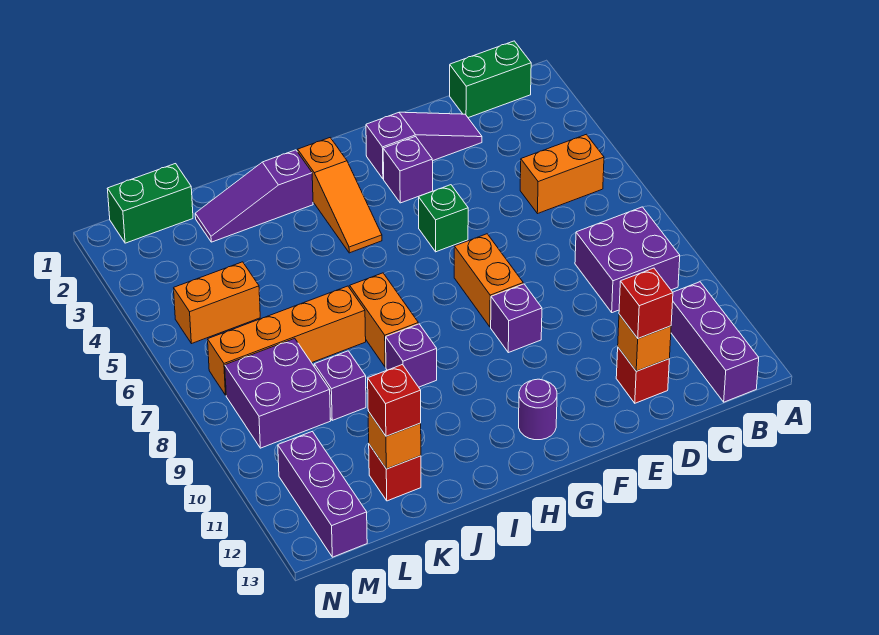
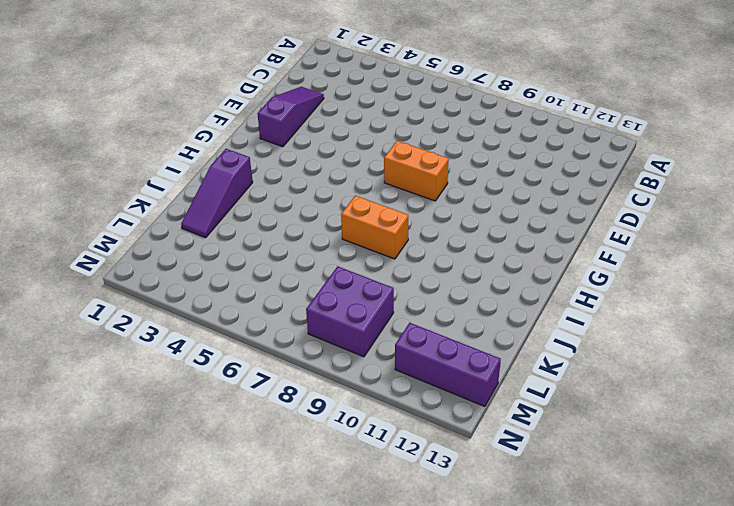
none -> green brick B1:C1 level 1
none -> orange brick B5:C5 level 1
none -> purple brick B8:C9 level 1

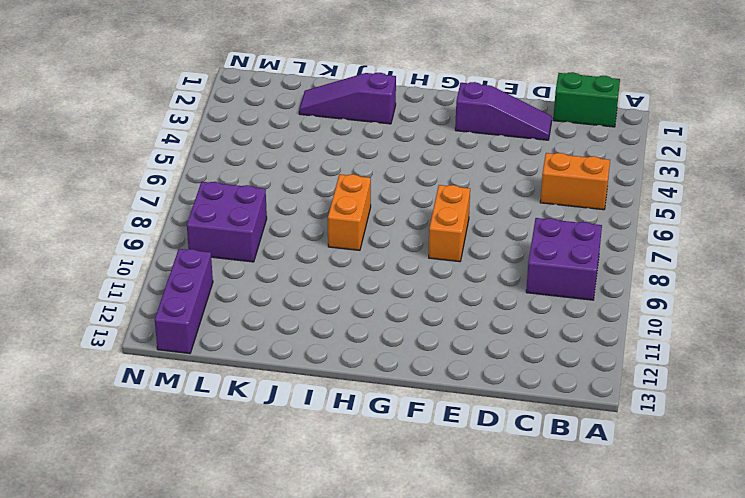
none -> purple brick B11:B13 level 1
none -> red brick D12 level 1
none -> purple brick F3 level 1

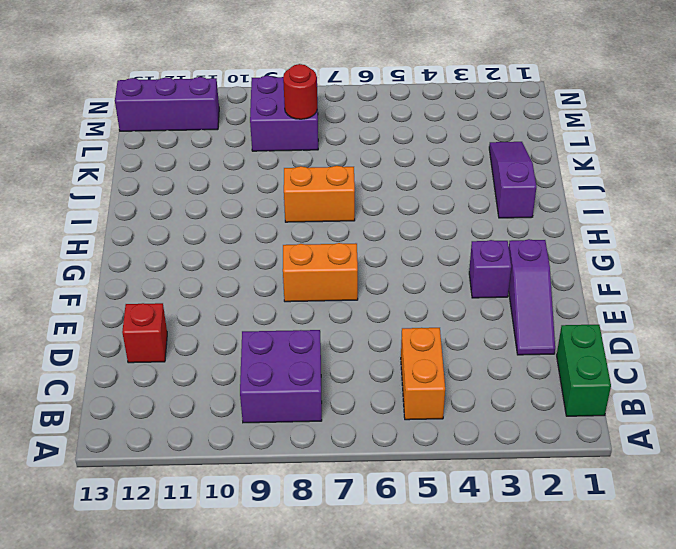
red round brick L8 level 2 -> none
none -> purple brick B11:B13 level 1
none -> green brick F5 level 1
none -> purple brick F9 level 1

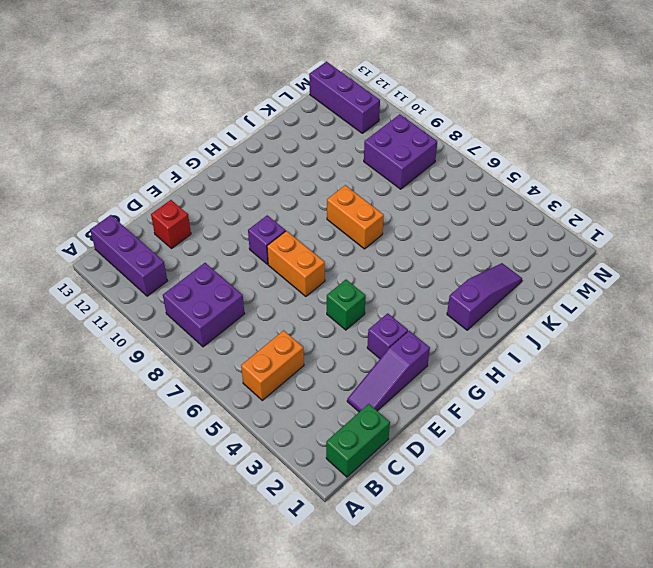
none -> purple round brick G12 level 1
none -> orange slope H2:H4 level 1 top 2
none -> purple brick I9 level 1

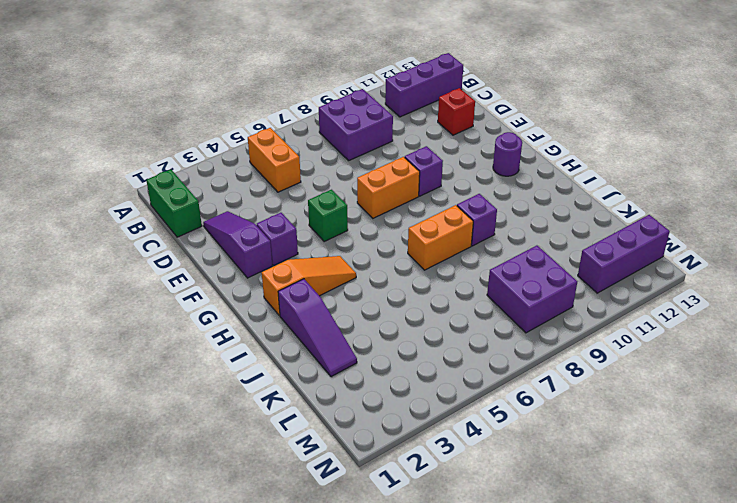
none -> orange brick J7:M7 level 1
none -> purple brick K9 level 1
none -> red brick K12 level 1

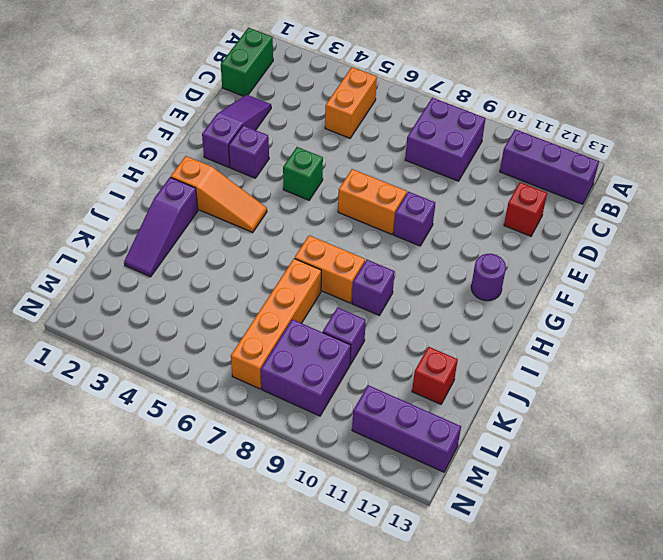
none -> green brick L1:M1 level 1
none -> orange brick L5:M5 level 1
none -> orange brick D12 level 2

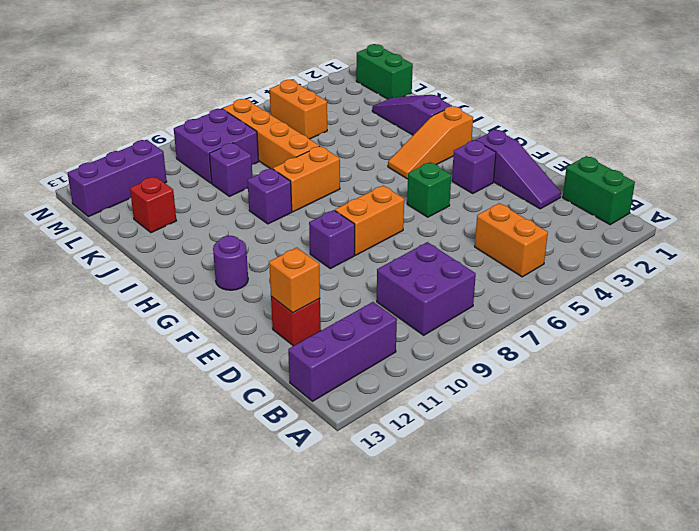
none -> orange brick K12 level 2
none -> red brick D12 level 3
none -> red brick K12 level 3

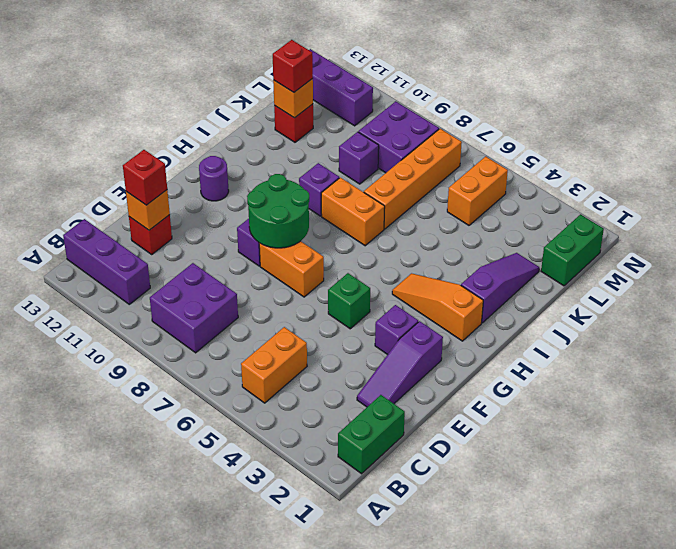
green round brick F8:G9 level 2 -> none

